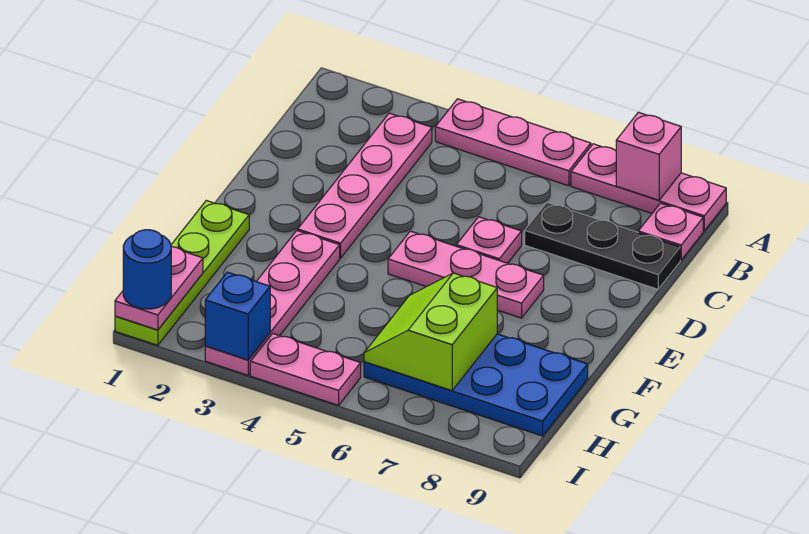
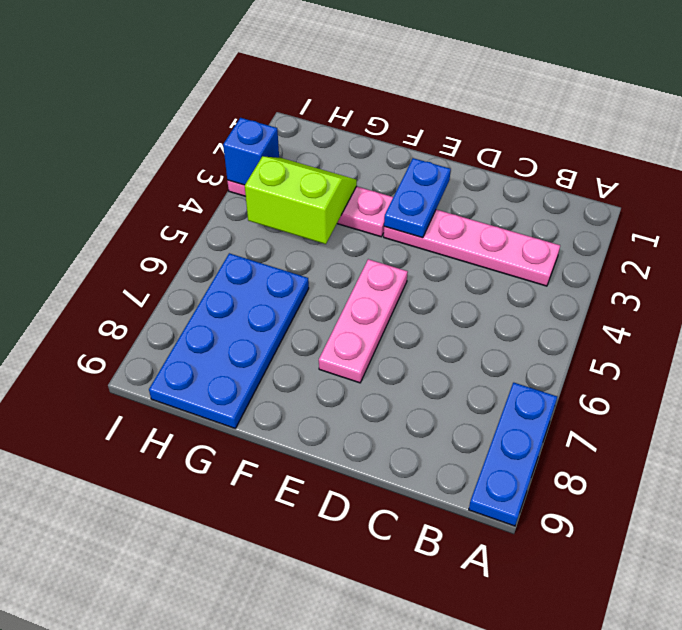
blue plate A7:A9 level 1 -> pink plate A7:A9 level 1
blue plate E2:E3 level 2 -> none
lime slope G3:H4 level 2 top 4 -> lime slope G6:H7 level 2 top 7
none -> pink plate A4:A6 level 1
none -> pink plate B9 level 1
none -> black plate C7:C9 level 1

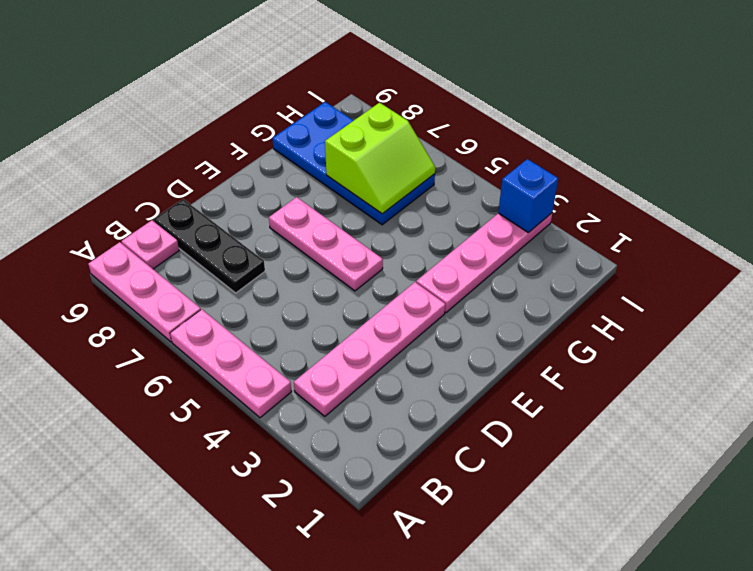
none -> pink plate D6 level 1
none -> lime plate F1:I1 level 1
none -> pink plate I4:I5 level 1

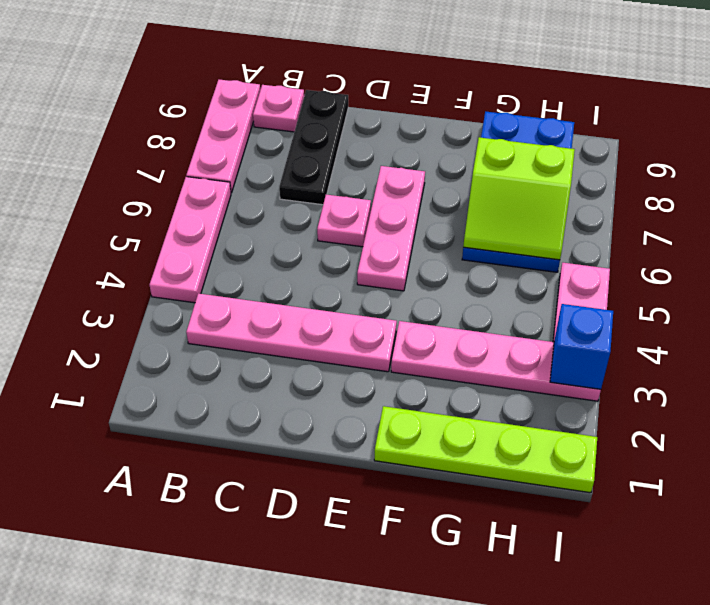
none -> pink brick A8 level 2
none -> pink plate H1:I1 level 2
none -> blue round brick I1 level 3

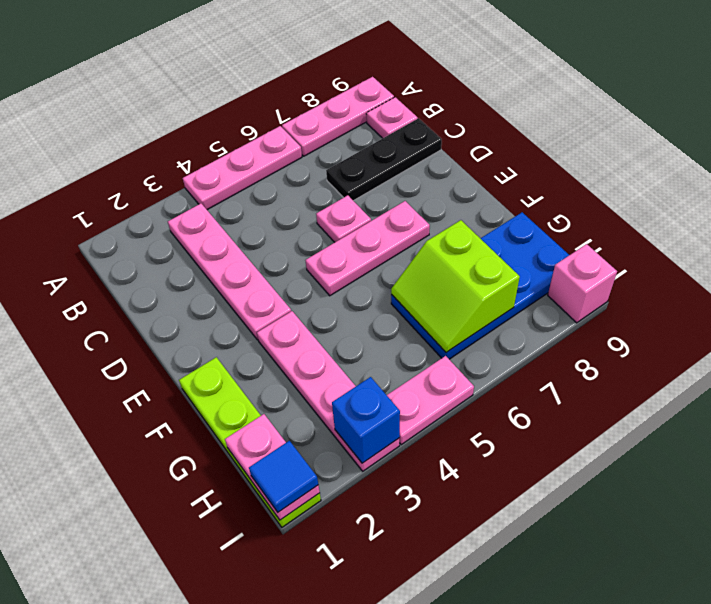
blue tile I1 level 3 -> blue round brick I1 level 3
pink brick I9 level 1 -> pink brick A8 level 2

